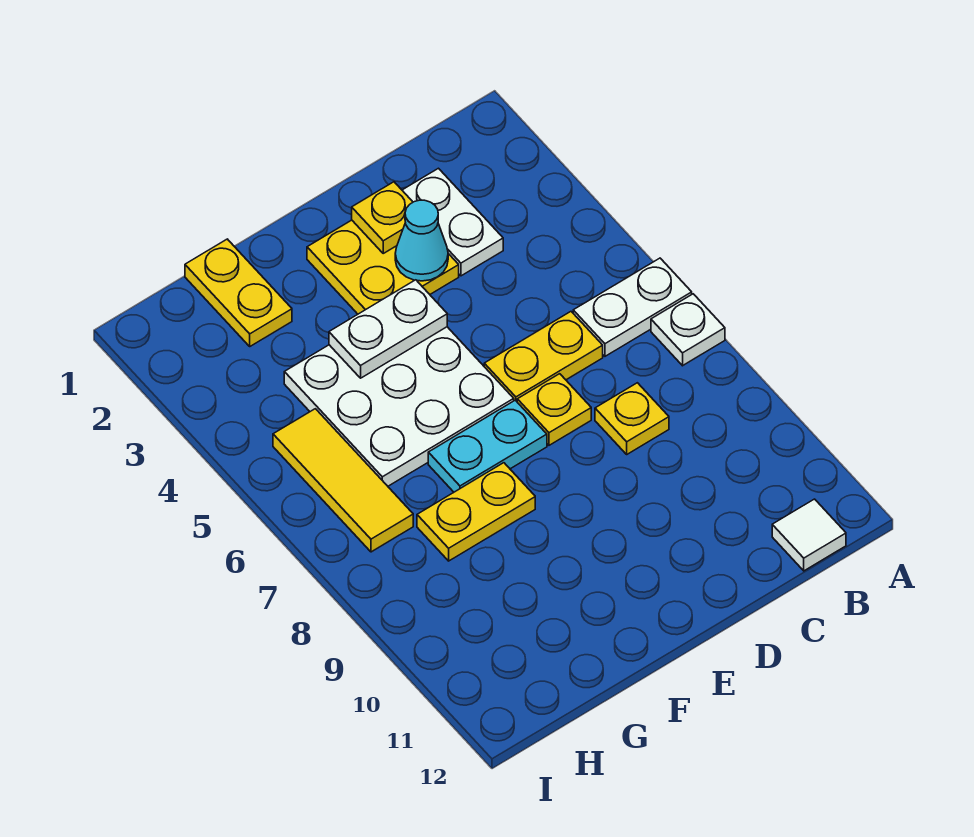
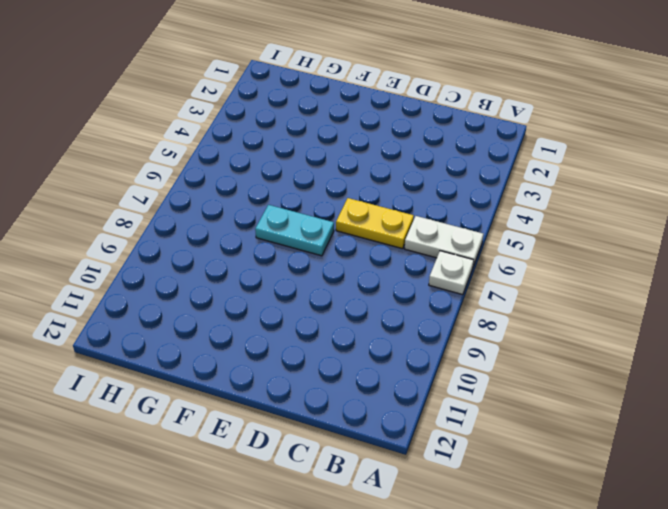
none -> white tile B12 level 1
none -> white plate C2:C3 level 1
none -> yellow plate C8 level 1

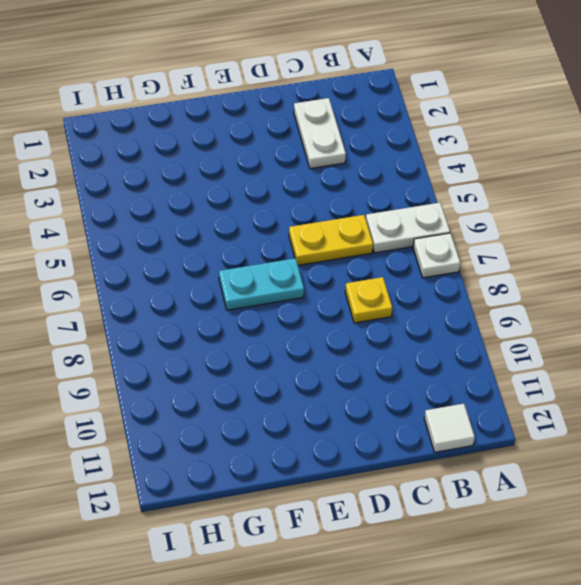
none -> yellow plate D2:E3 level 1
none -> yellow plate D7 level 1
none -> white plate E4:G6 level 1

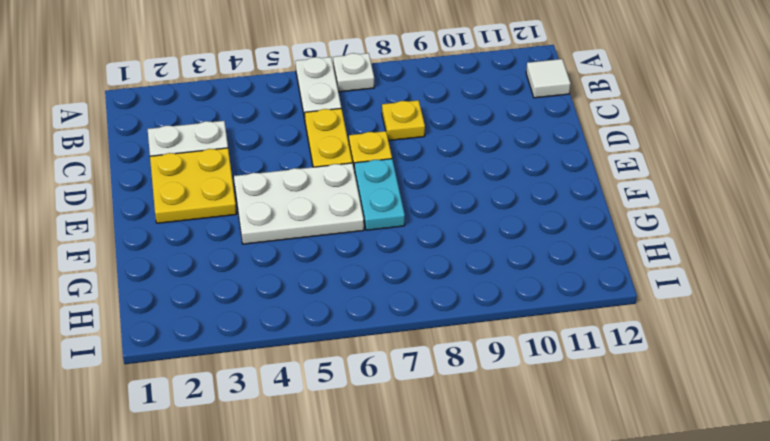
white plate E4:F6 level 1 -> white plate E4:G6 level 1
none -> yellow plate F8:G8 level 1
none -> yellow plate G1:G2 level 1
none -> yellow tile H5:H7 level 1

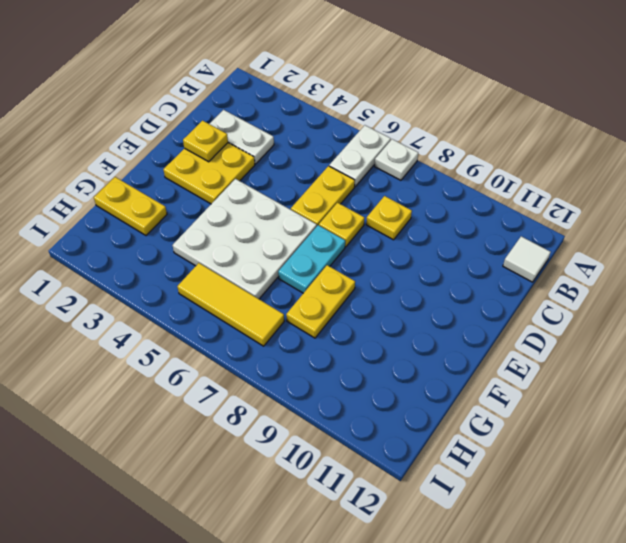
none -> cyan cone D3 level 2
none -> white plate E4:F4 level 2

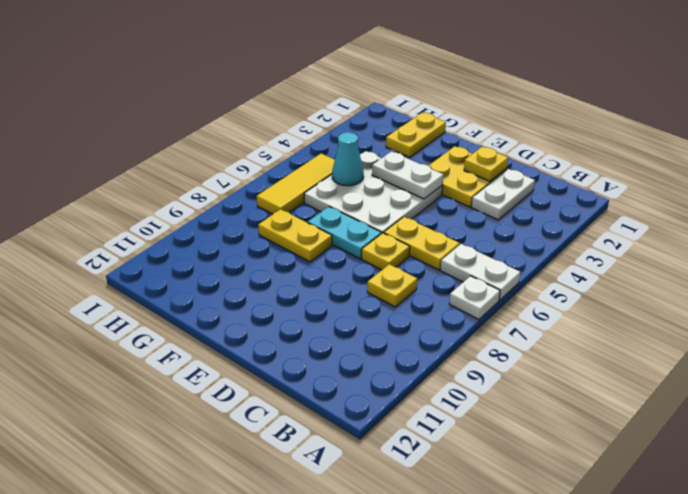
cyan cone G5 level 2 -> cyan cone D3 level 2
none -> white tile B12 level 1

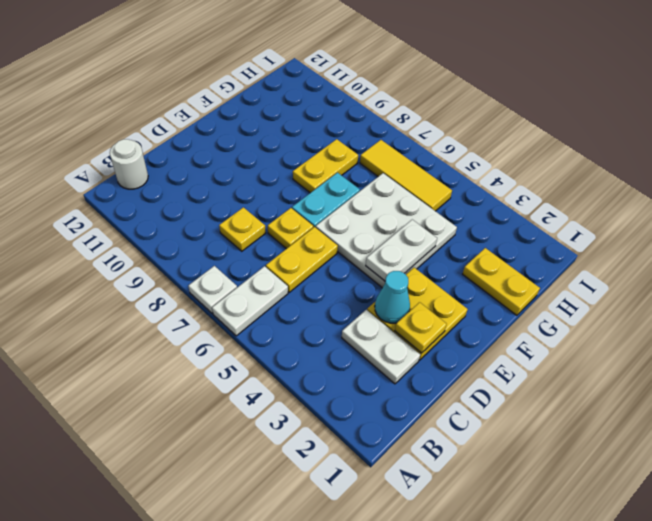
white round brick B12 level 1 -> white tile B12 level 1

